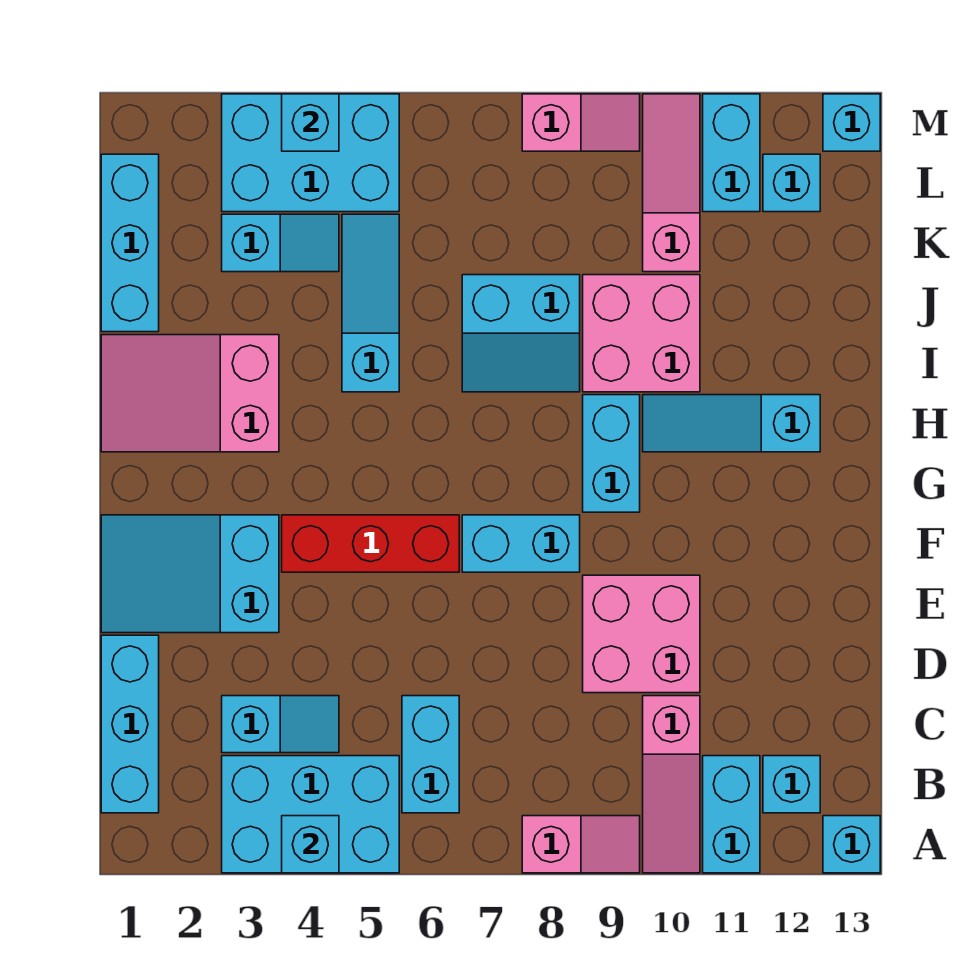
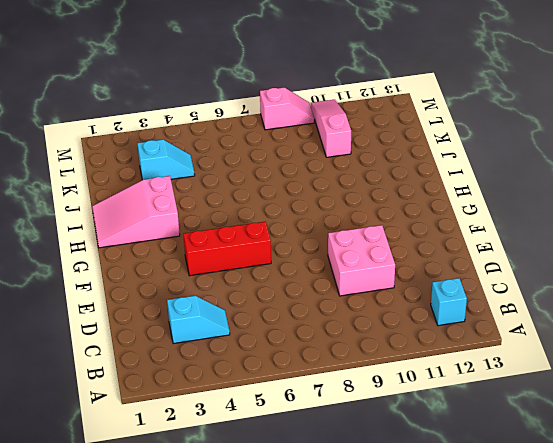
none -> cyan brick A3:B5 level 1
none -> pink slope A8:A9 level 1 top 8
none -> pink slope A10:C10 level 1 top C

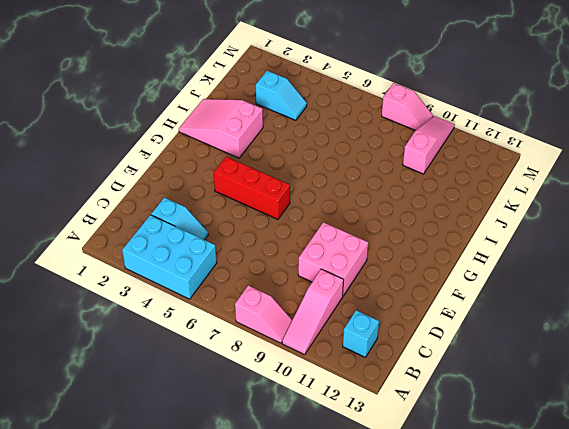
none -> cyan brick A11:B11 level 1
none -> cyan brick A13 level 1
none -> cyan brick B1:D1 level 1

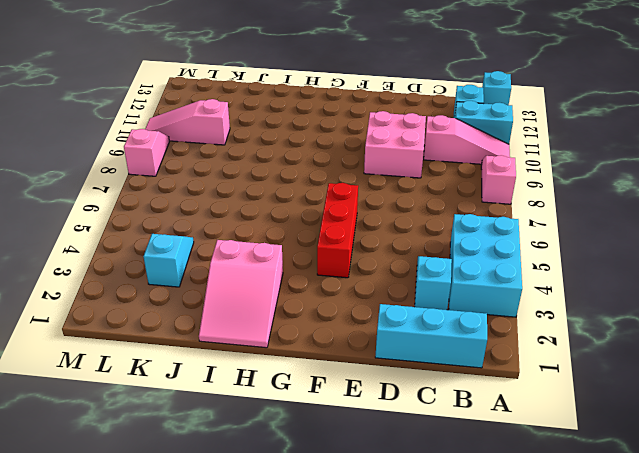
none -> cyan brick B6:C6 level 1
none -> cyan slope E1:F3 level 1 top 3
none -> cyan brick F7:F8 level 1

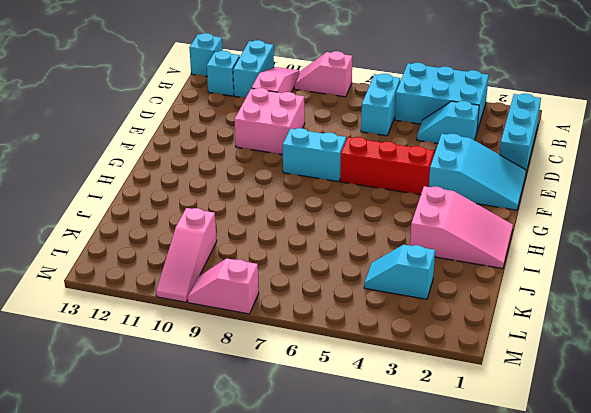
none -> cyan brick G9:H9 level 1
none -> cyan slope H10:H12 level 1 top 12
none -> cyan slope I5:K5 level 1 top I

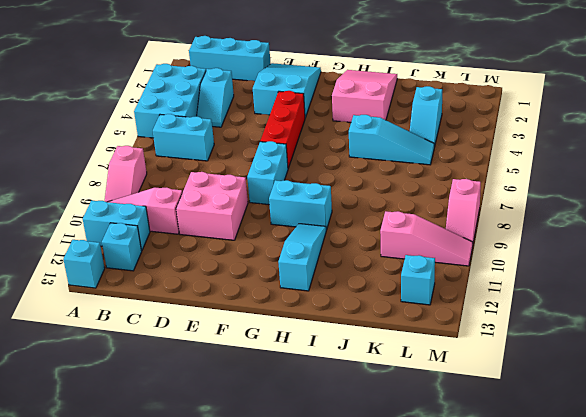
none -> cyan slope I7:J8 level 1 top J
none -> pink brick I9:J10 level 1
none -> cyan brick J1:L1 level 1

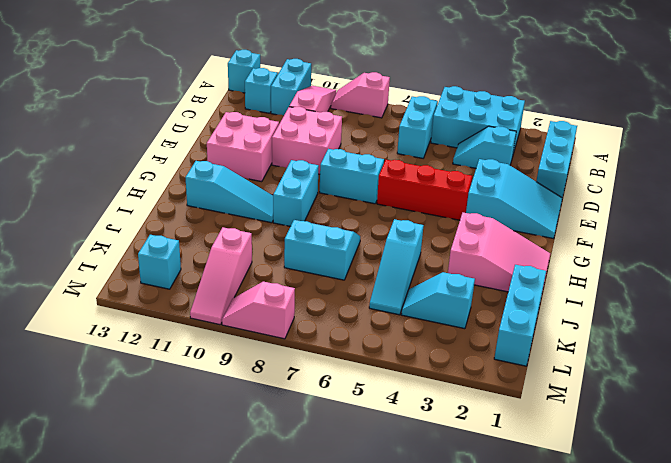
pink brick E11:F12 level 1 -> pink brick I9:J10 level 1
none -> cyan brick L3:M5 level 1
none -> cyan brick L11:M11 level 1
none -> cyan brick M13 level 1

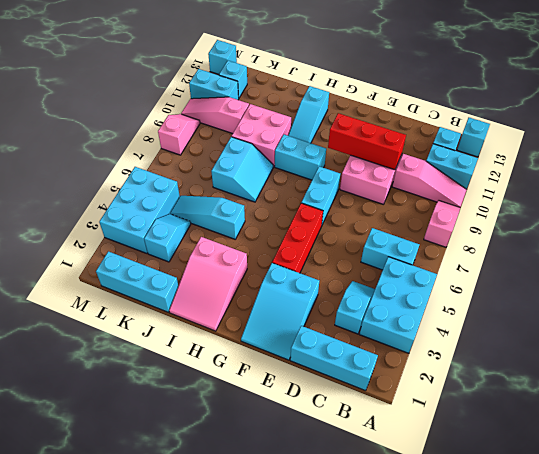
red brick D10:F10 level 2 -> none
none -> cyan brick A4 level 2
none -> cyan brick M4 level 2

